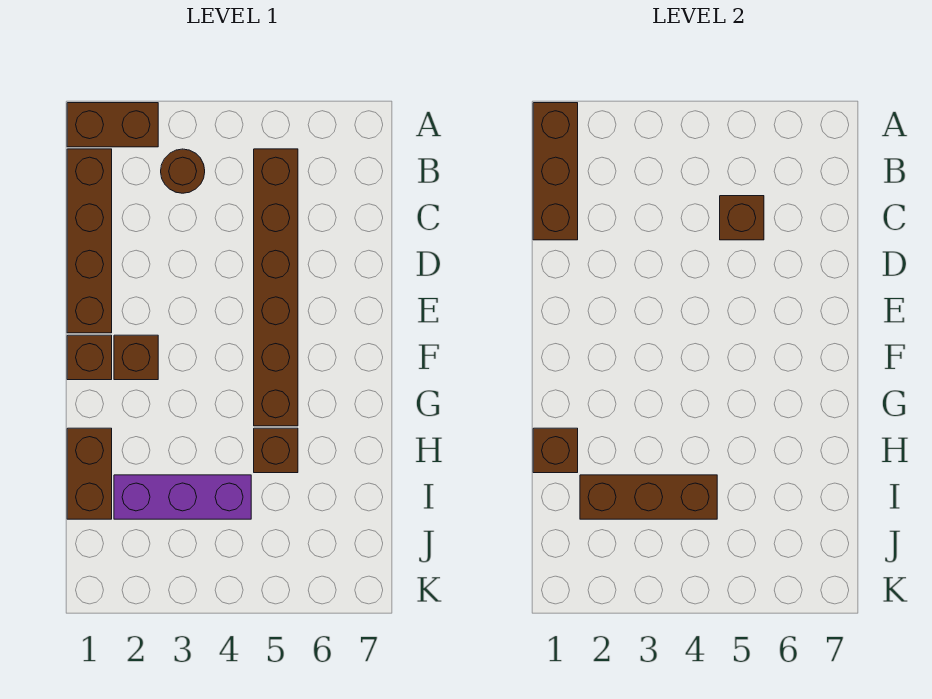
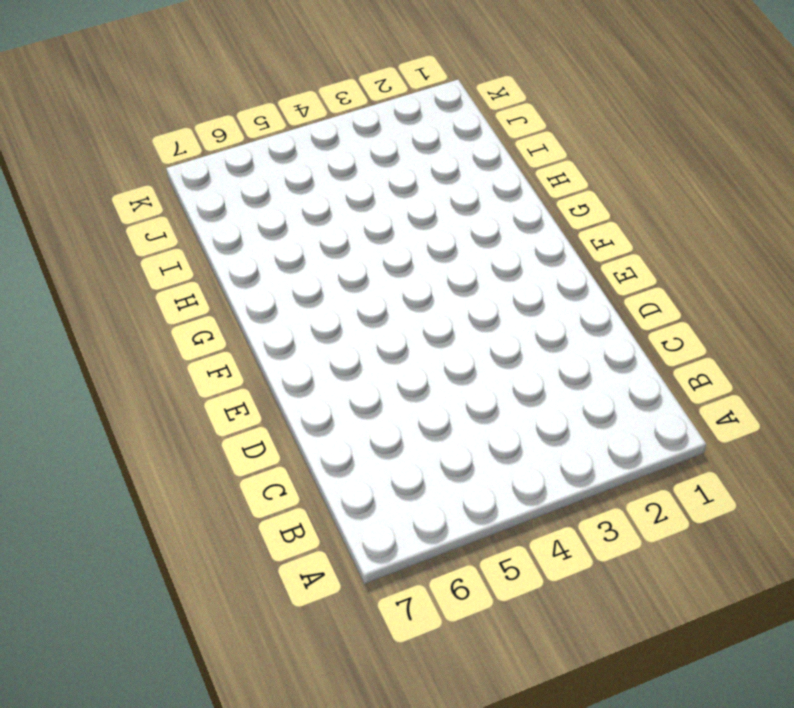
none -> brown brick A1:A2 level 1
none -> brown brick B1:E1 level 1
none -> brown round brick B3 level 1

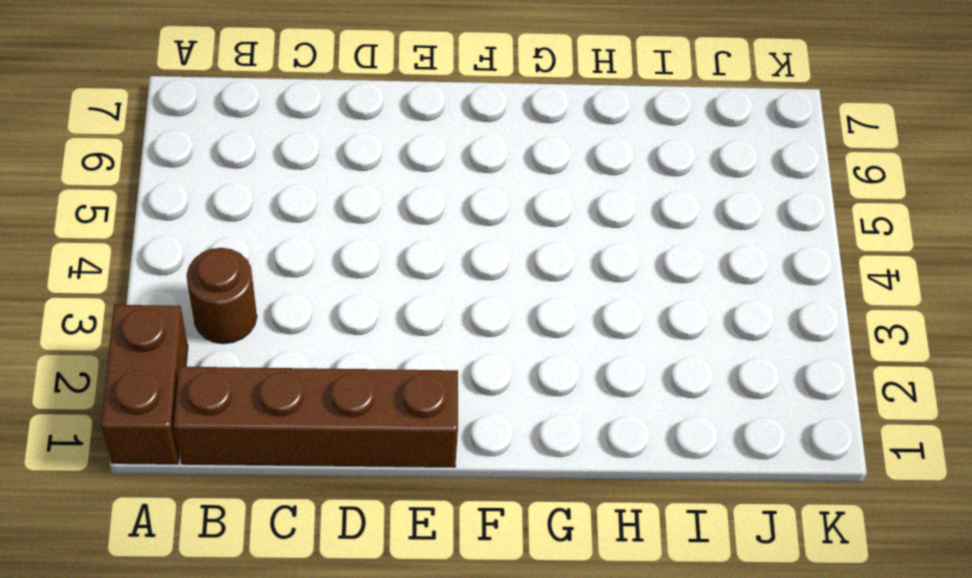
none -> brown brick B5:G5 level 1
none -> brown brick F1 level 1
none -> brown brick F2 level 1

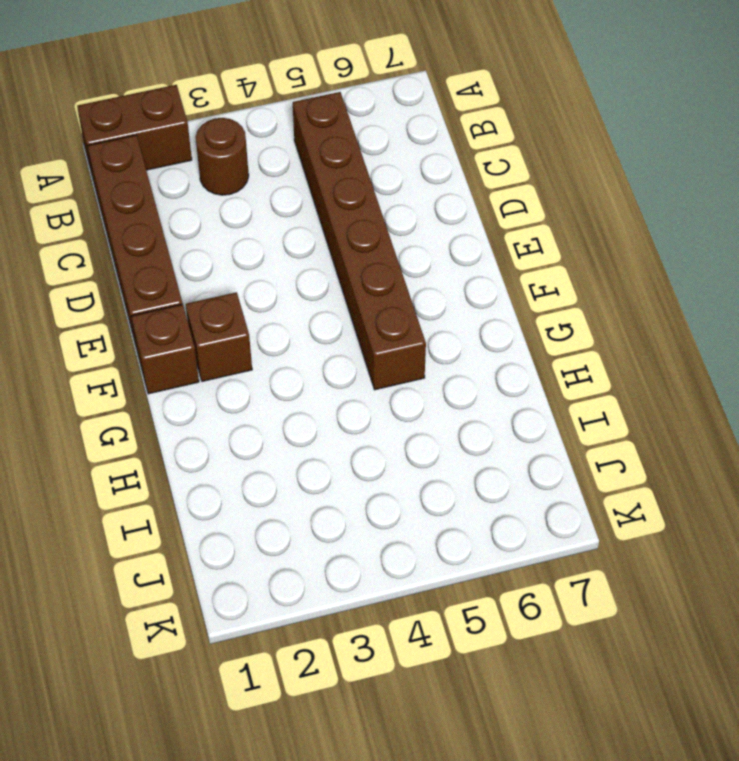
none -> brown brick H1:I1 level 1
none -> brown brick H5 level 1
none -> purple brick I2:I4 level 1

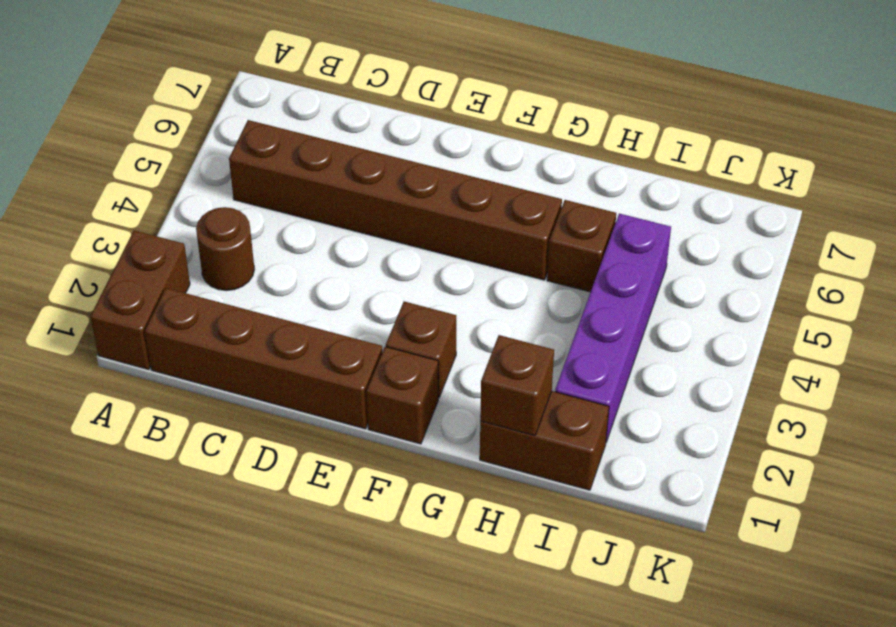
purple brick I2:I5 level 1 -> purple brick I2:I4 level 1
none -> brown brick A1:C1 level 2
none -> brown brick C5 level 2
none -> brown brick I2:I4 level 2

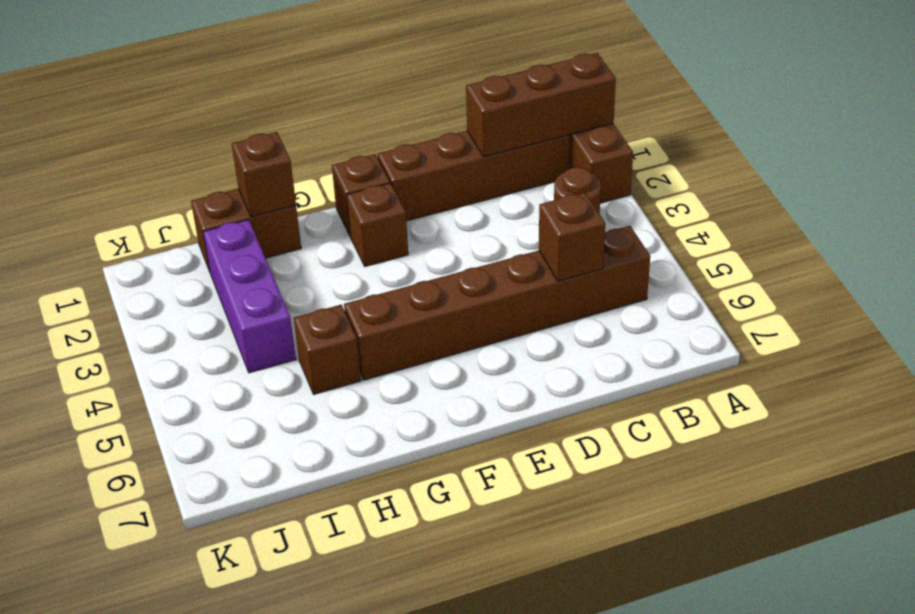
none -> brown brick I2:I4 level 2

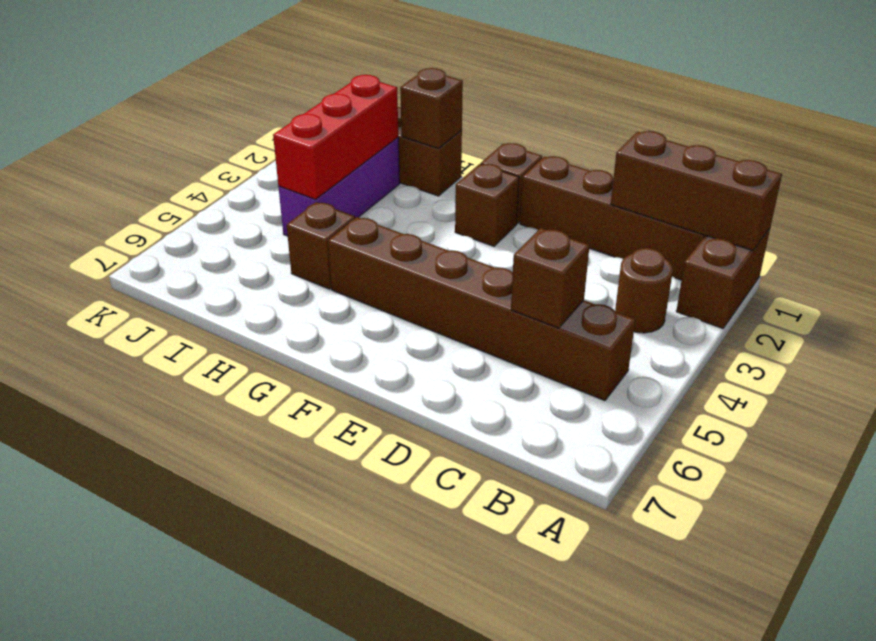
red brick I2:I4 level 2 -> brown brick I2:I4 level 2

